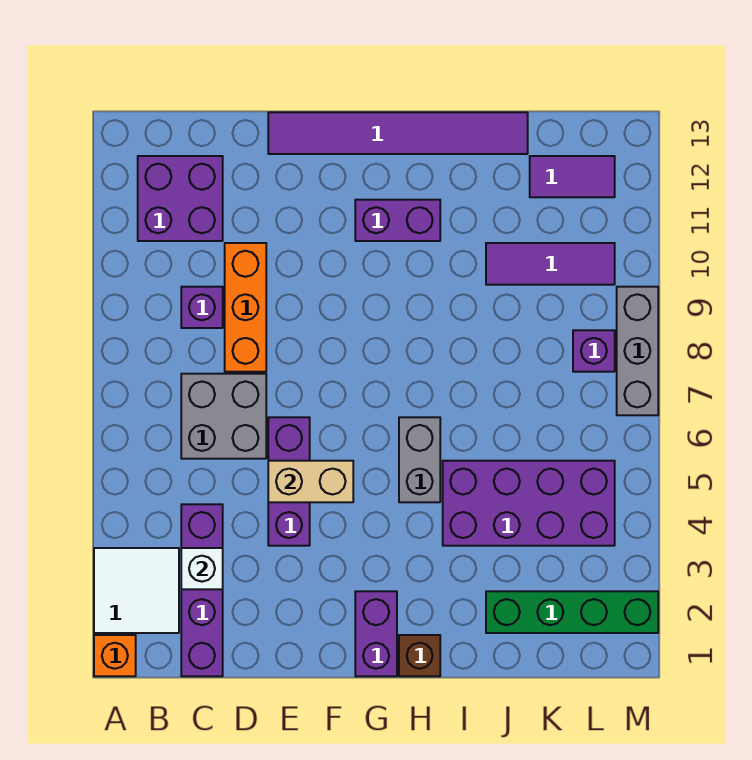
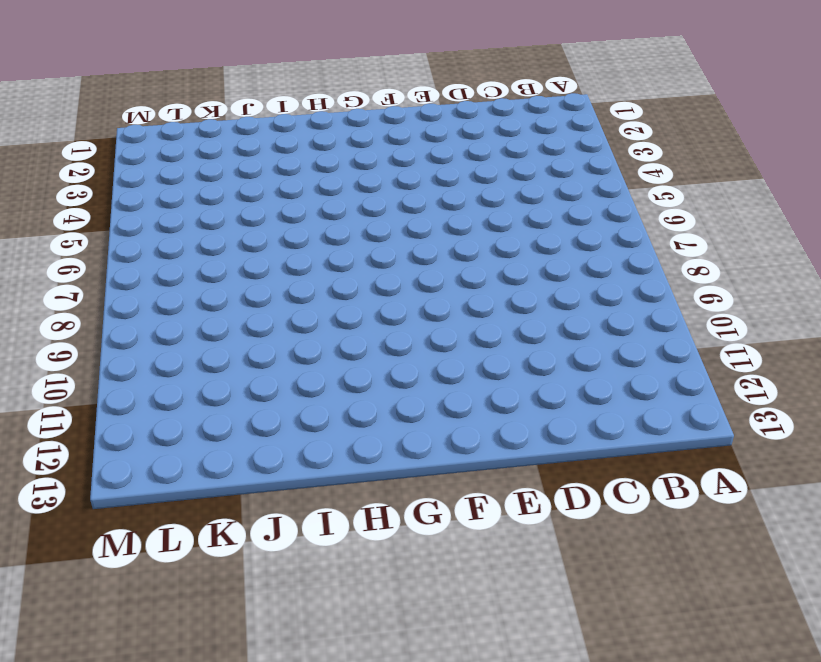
none -> orange brick A1 level 1
none -> white tile A2:B3 level 1
none -> purple brick B11:C12 level 1

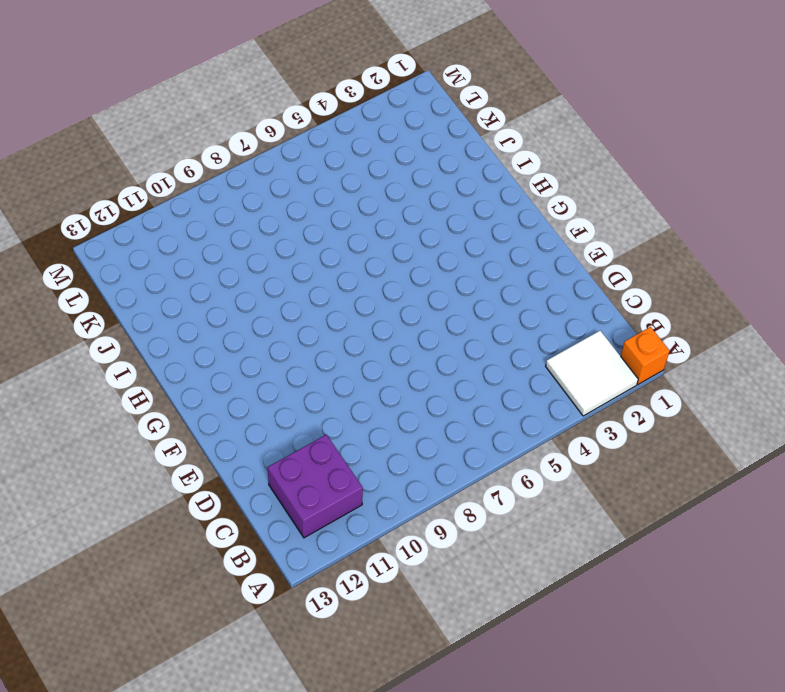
none -> purple brick C1:C4 level 1
none -> grey brick C6:D7 level 1
none -> purple brick C9 level 1

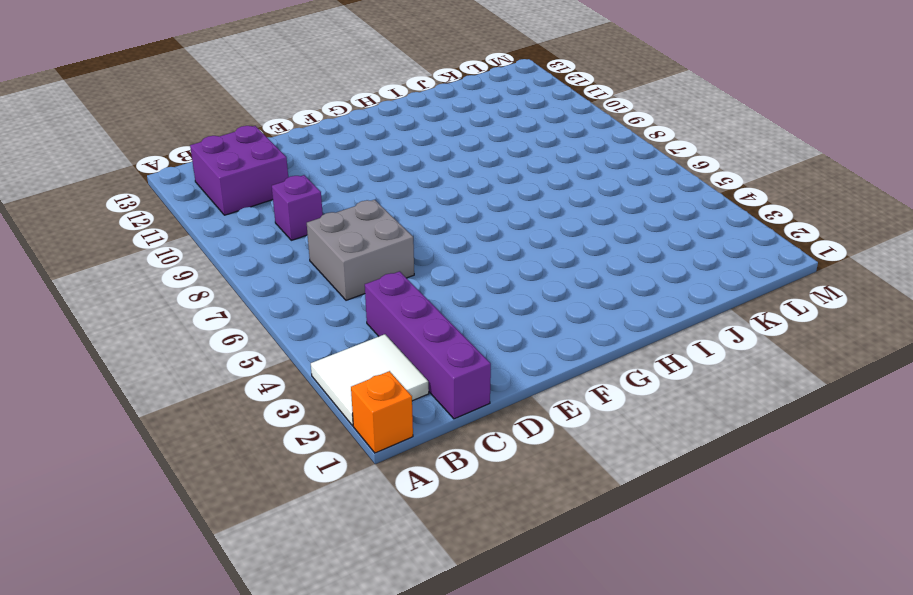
none -> orange brick D8:D10 level 1
none -> purple brick E4:E6 level 1
none -> purple tile E13:J13 level 1

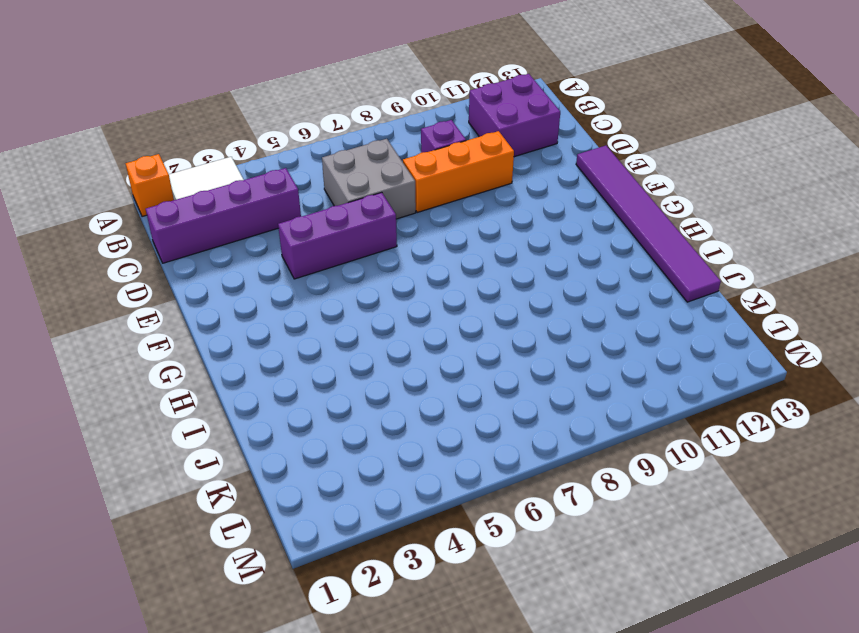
none -> purple brick G1:G2 level 1
none -> purple brick G11:H11 level 1
none -> brown brick H1 level 1

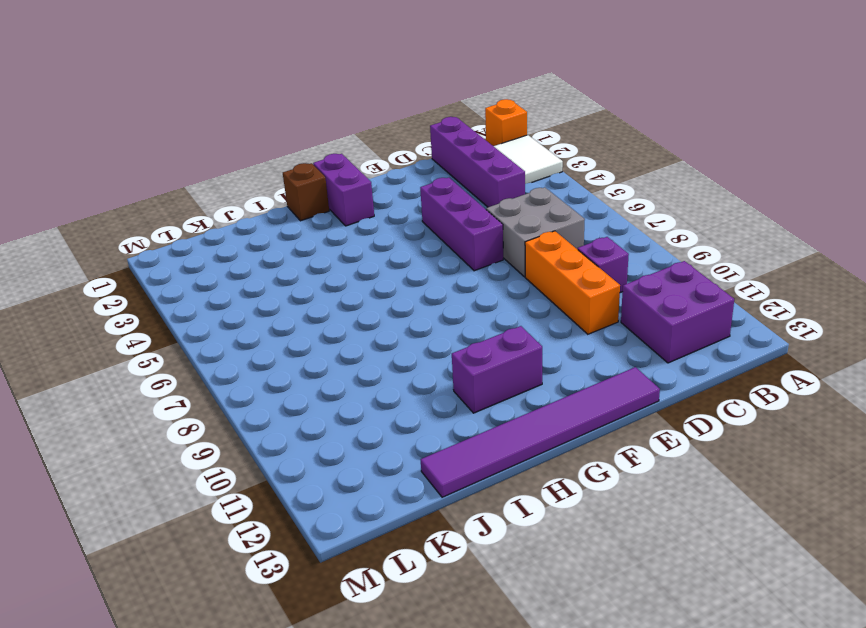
none -> grey brick H5:H6 level 1
none -> purple brick I4:L5 level 1
none -> green brick J2:M2 level 1

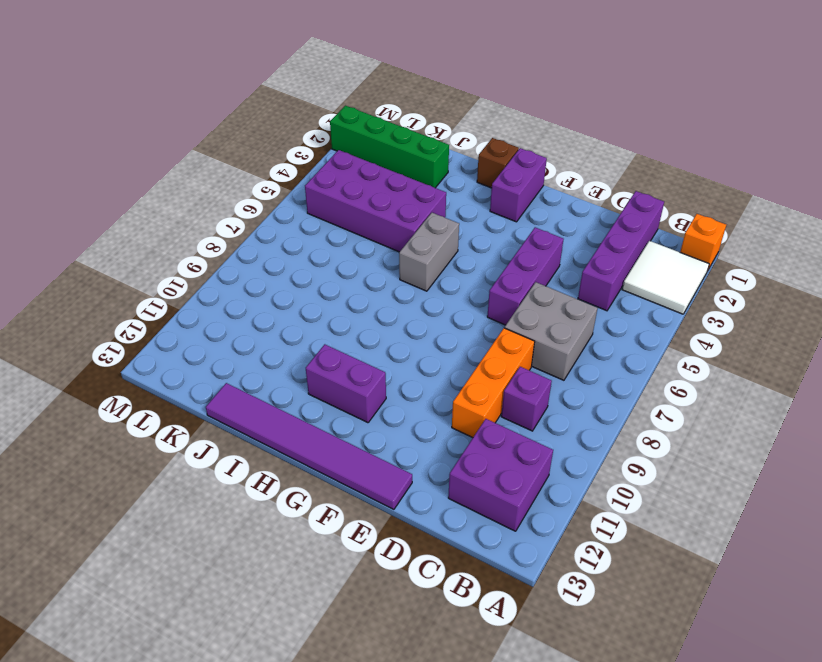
none -> purple tile J10:L10 level 1
none -> purple tile K12:L12 level 1
none -> purple brick L8 level 1

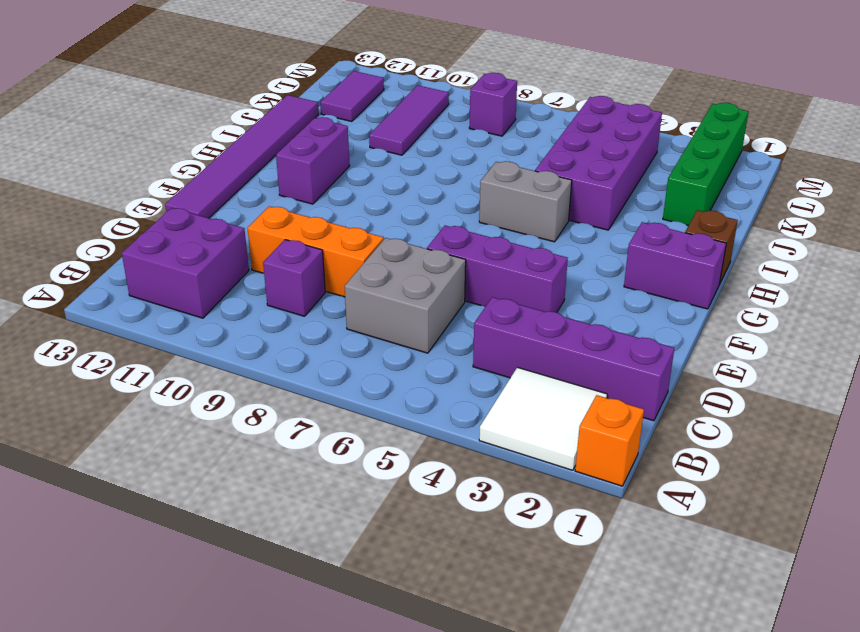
none -> grey brick M7:M9 level 1
none -> white brick C3 level 2
none -> tan brick E5:F5 level 2

